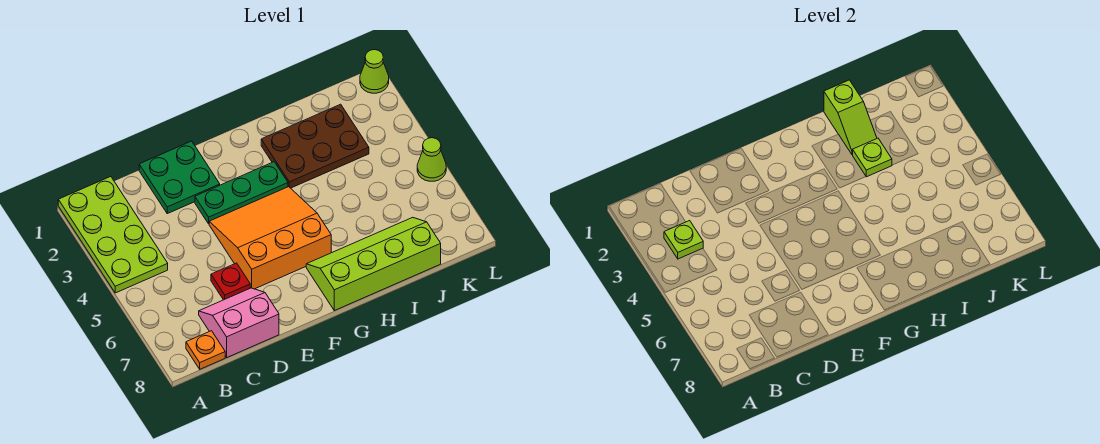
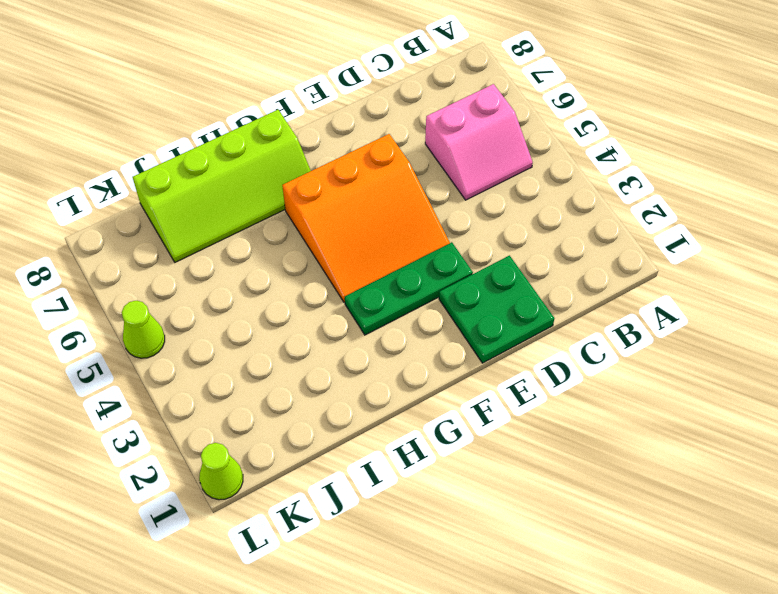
pink slope B5:C6 level 1 top 6 -> pink slope C7:D8 level 1 top 8
none -> lime plate A1:B4 level 1
none -> orange plate B8 level 1
none -> red plate D6 level 1

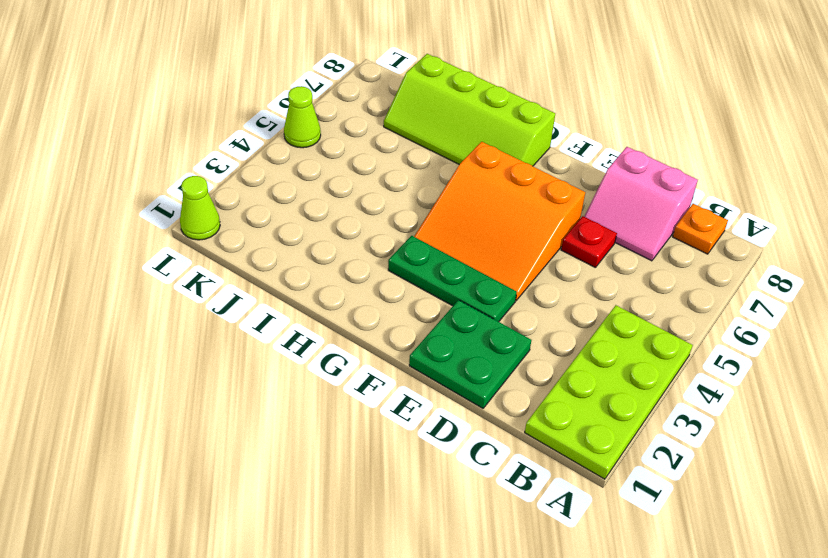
none -> brown plate H2:J3 level 1
none -> lime plate B3 level 2
none -> lime slope I1:I2 level 2 top 1

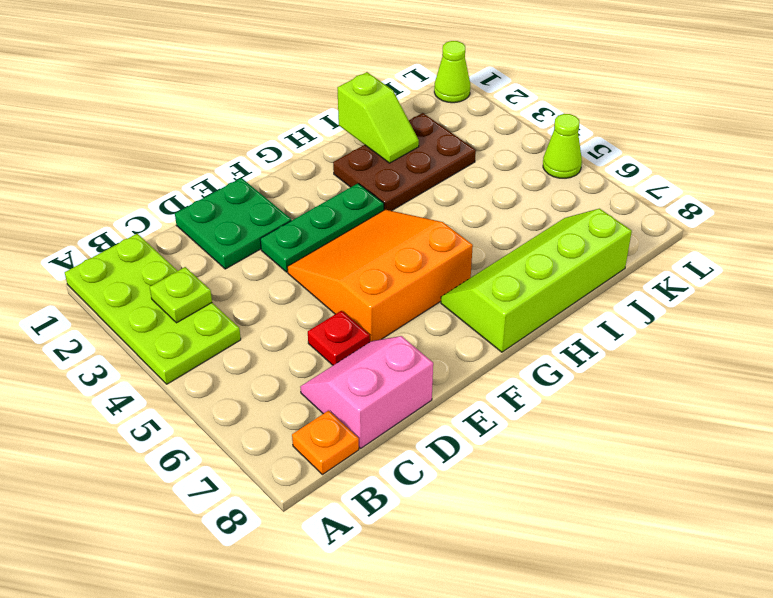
none -> lime plate I3 level 2

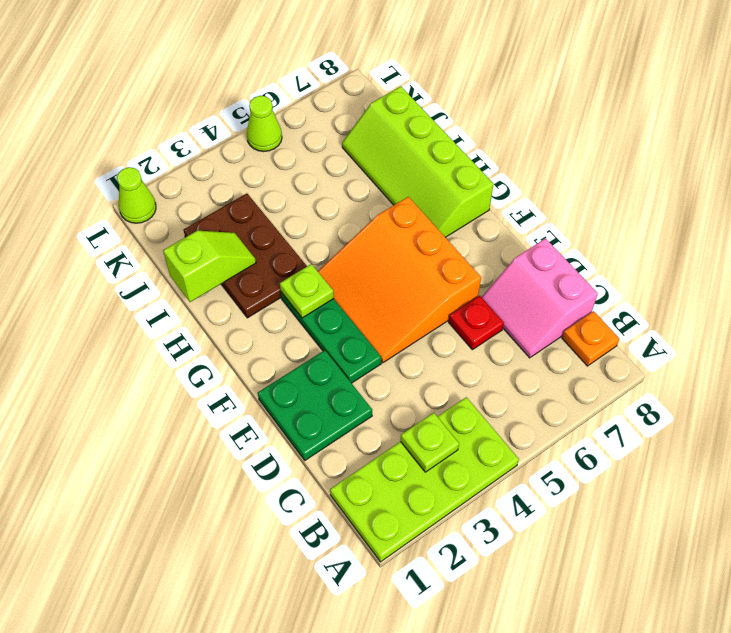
lime plate G3 level 2 -> lime plate I3 level 2

